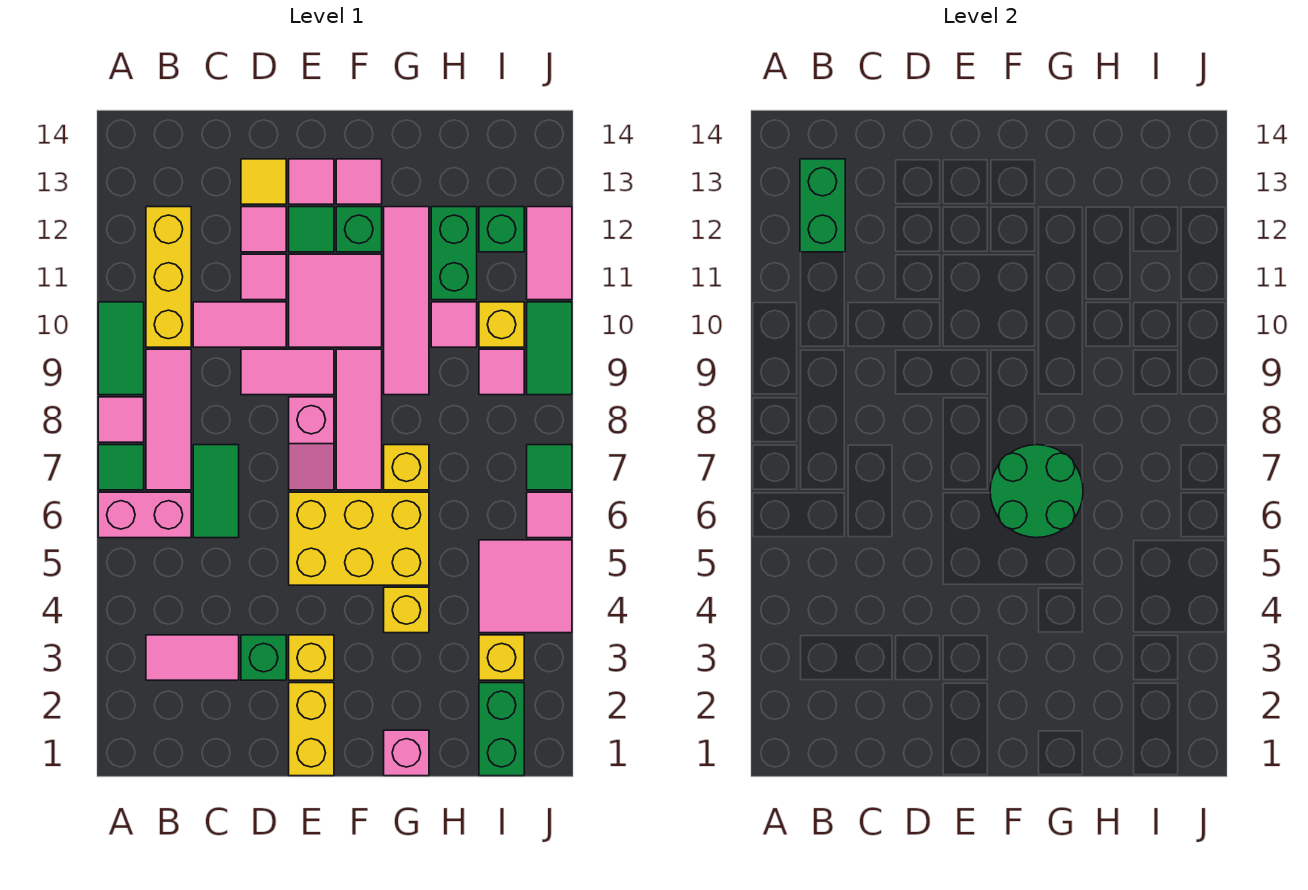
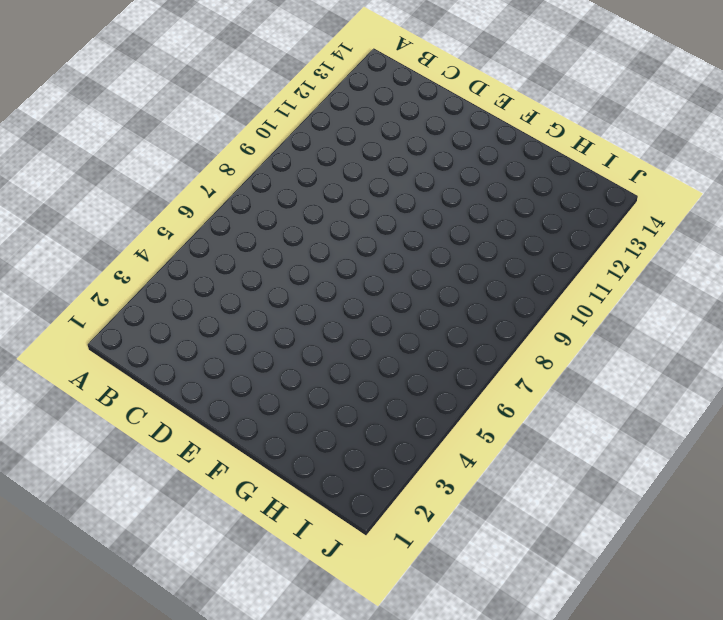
none -> pink brick A6:B6 level 1
none -> green tile A7 level 1
none -> pink tile A8 level 1
none -> green tile A9:A10 level 1

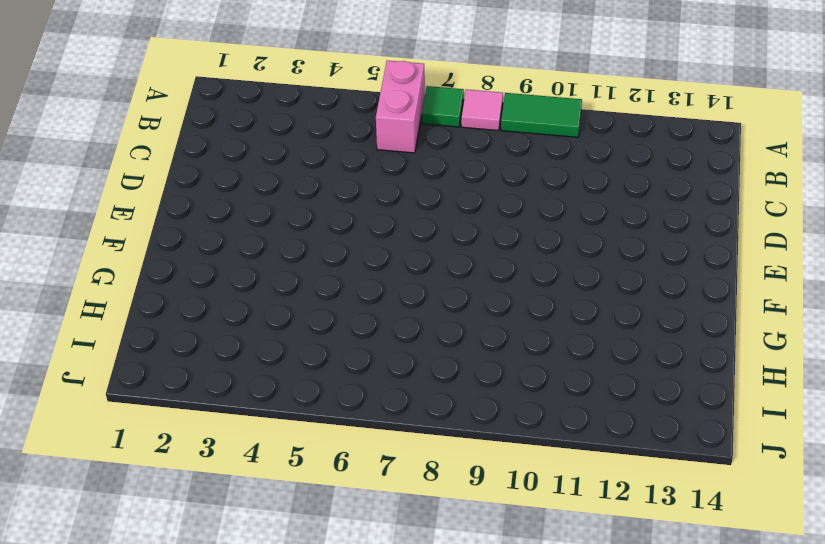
none -> pink tile B3:C3 level 1
none -> pink tile B7:B9 level 1
none -> yellow brick B10:B12 level 1
none -> green tile C6:C7 level 1

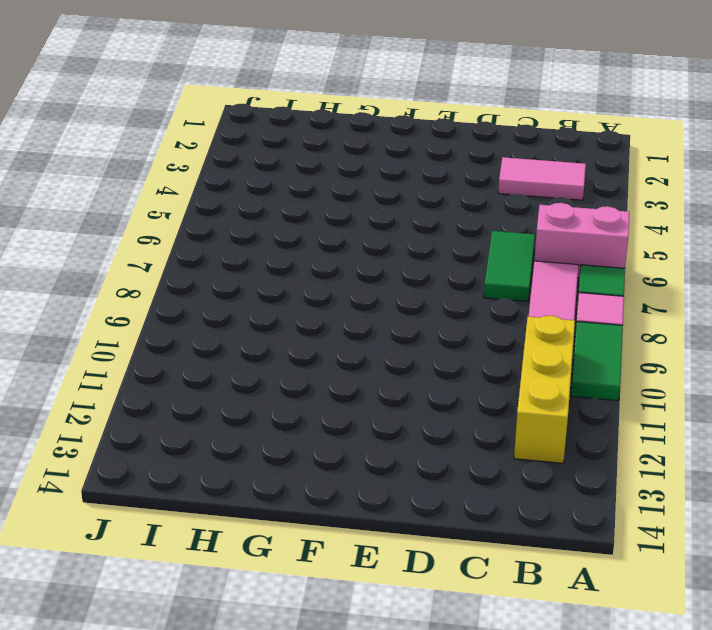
none -> pink tile C10:D10 level 1
none -> green brick D3 level 1
none -> pink tile D9:E9 level 1
none -> pink tile D11 level 1

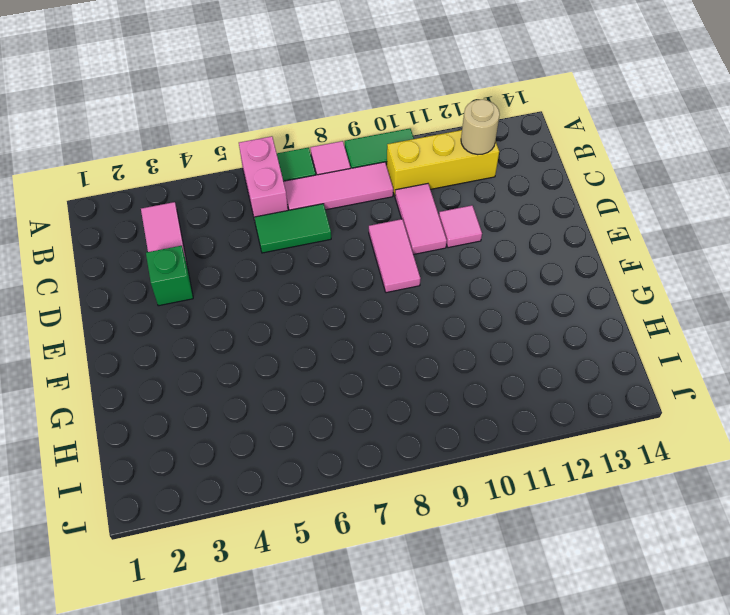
tan round brick B12 level 2 -> green brick B12:B13 level 2
none -> pink tile D12 level 1
none -> yellow tile D13 level 1
none -> yellow brick E1:E2 level 1
none -> yellow brick E3 level 1

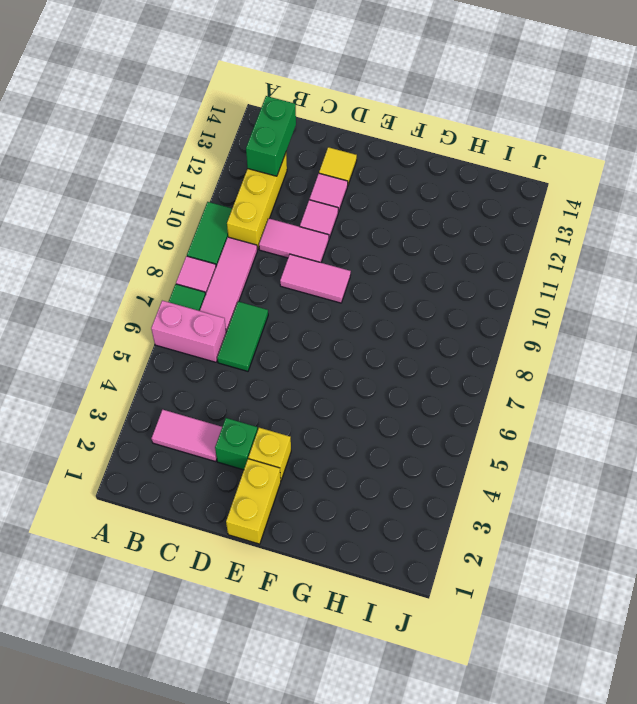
none -> yellow brick E5:G6 level 1
none -> pink slope E7:E8 level 1 top 8
none -> pink tile E10:F11 level 1
none -> green tile E12 level 1

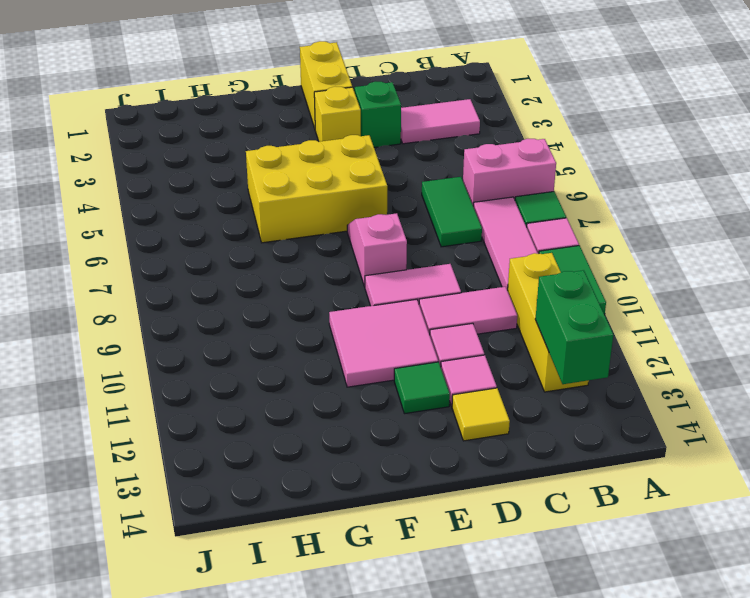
none -> pink tile E13 level 1
none -> pink tile F7:F9 level 1
none -> green brick F12 level 1
none -> pink tile F13 level 1

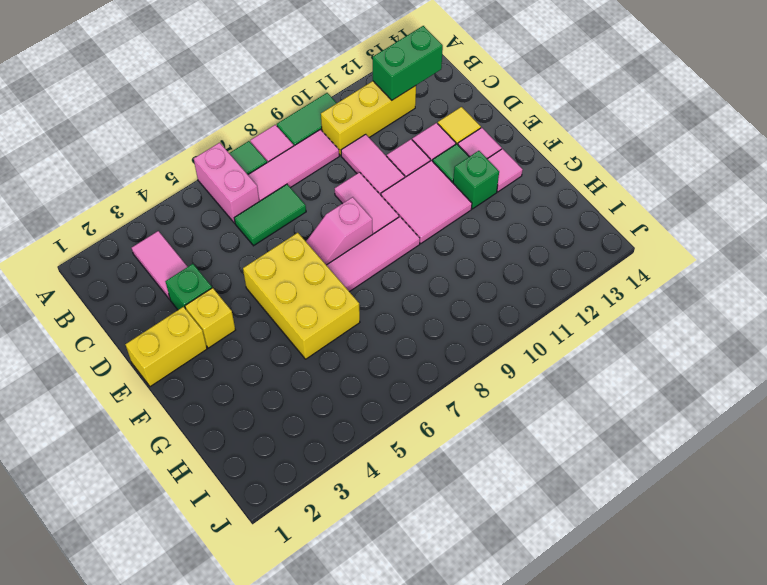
none -> pink brick G1 level 1
none -> yellow brick G4 level 1
none -> yellow brick G7 level 1
none -> pink tile G9:G12 level 1

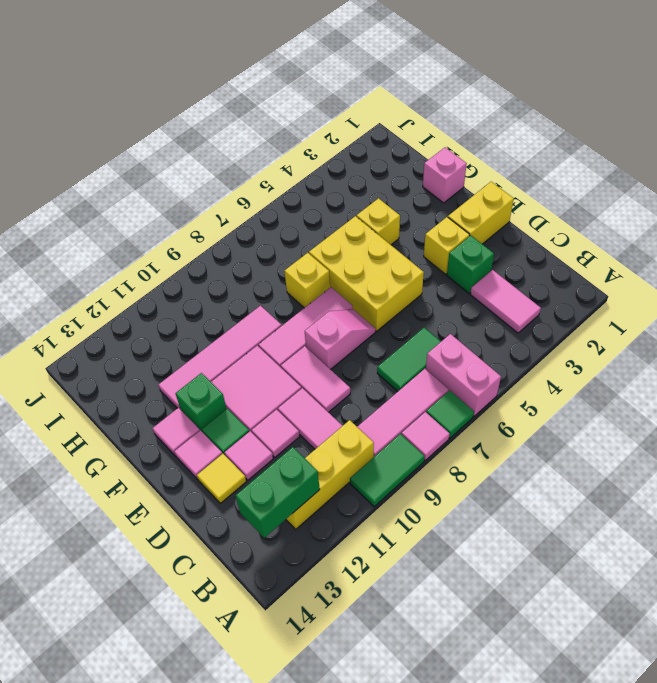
none -> pink tile H10 level 1
none -> green brick H11:H12 level 1
none -> green brick I1:I2 level 1
none -> yellow brick I3 level 1

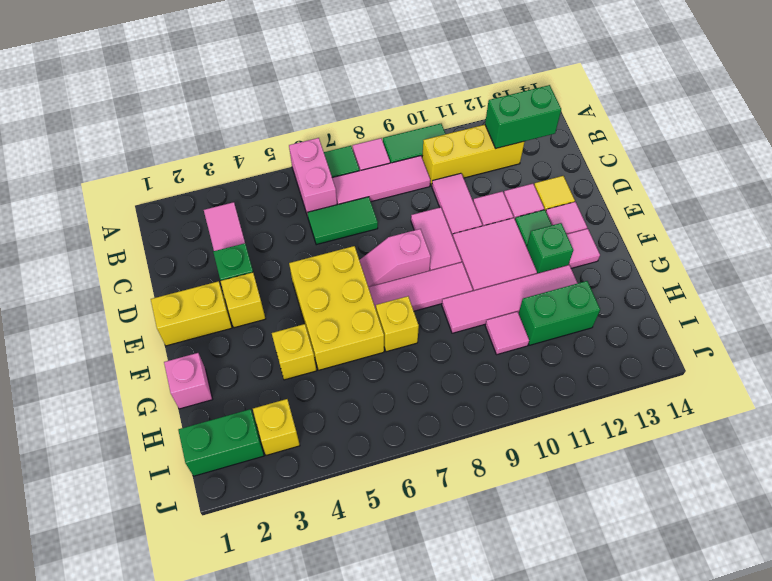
none -> pink tile I4:J5 level 1
none -> pink tile I9 level 1
none -> yellow brick I10 level 1
none -> green brick I12 level 1

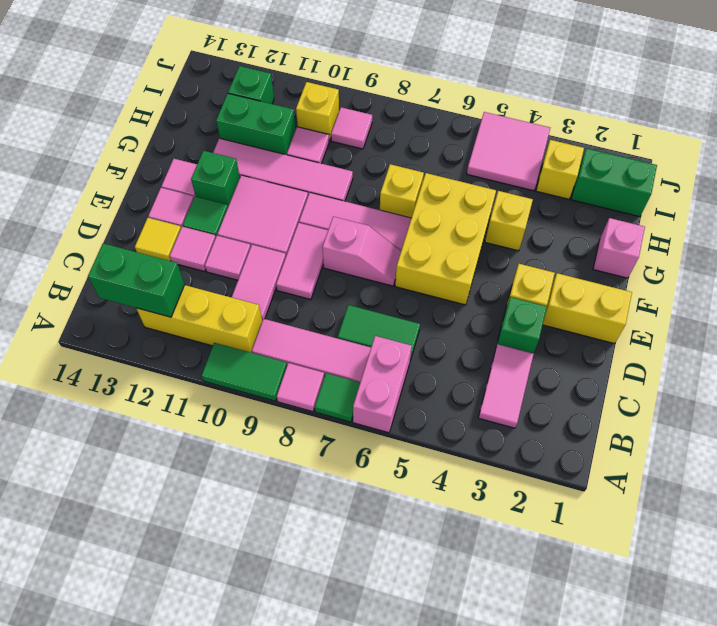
none -> pink tile J6 level 1
none -> green tile J7 level 1
none -> green tile J9:J10 level 1
none -> pink tile J11:J12 level 1

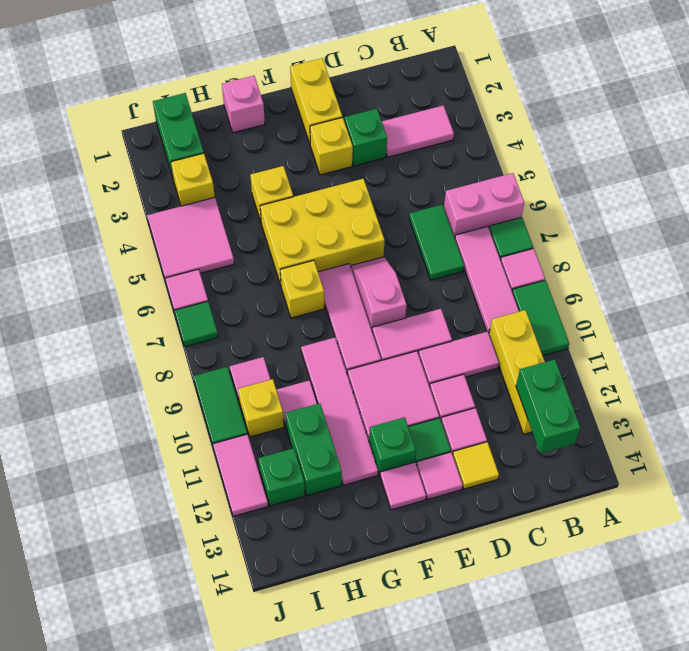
none -> green round brick F6:G7 level 2

